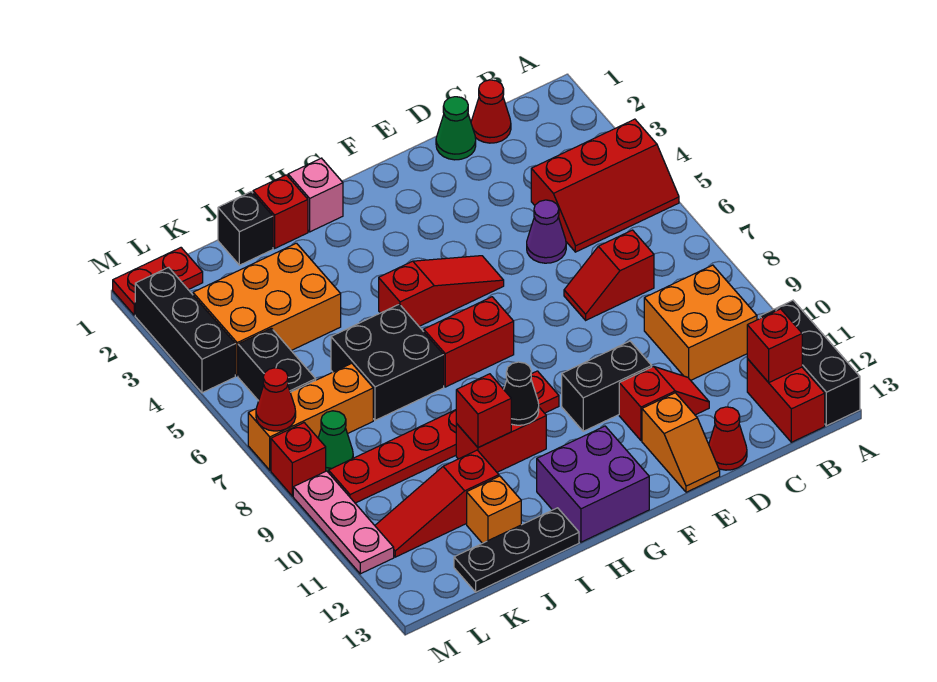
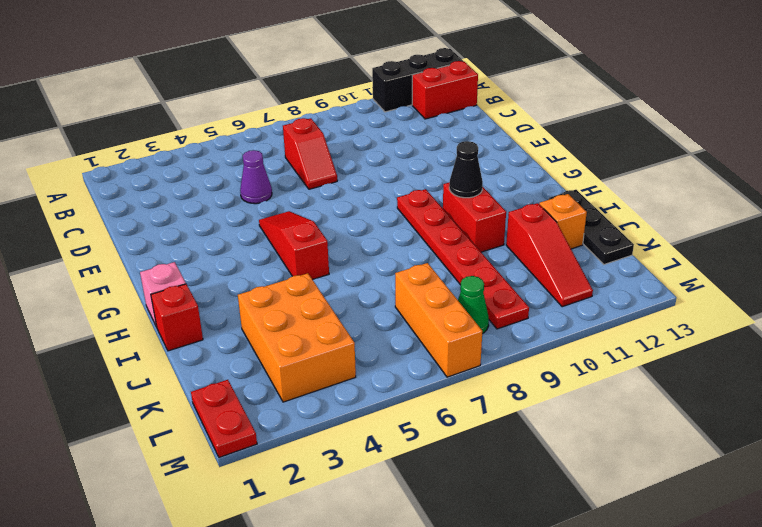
none -> red slope A4:C5 level 1 top 4
none -> orange brick B9:C10 level 1
none -> red cone C1 level 1
none -> green cone D1 level 1

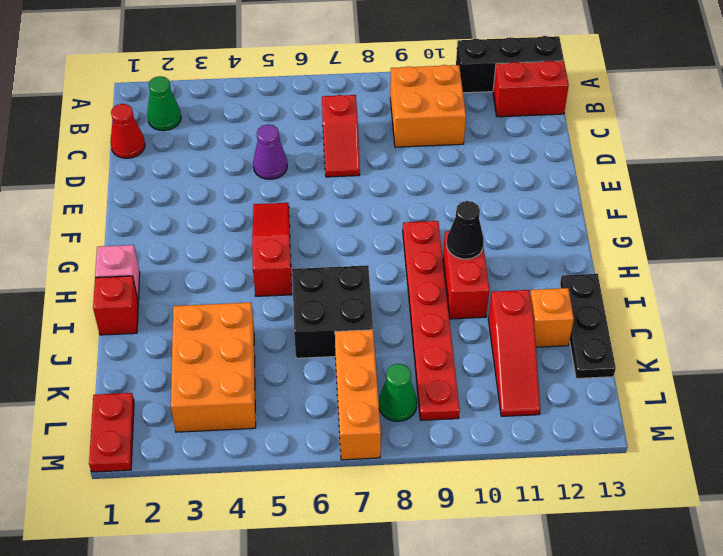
green cone B2 level 1 -> green cone D1 level 1
none -> red slope A4:C5 level 1 top 4
none -> red slope D11:E11 level 1 top E
none -> red cone D13 level 1
none -> black brick E10:F10 level 1

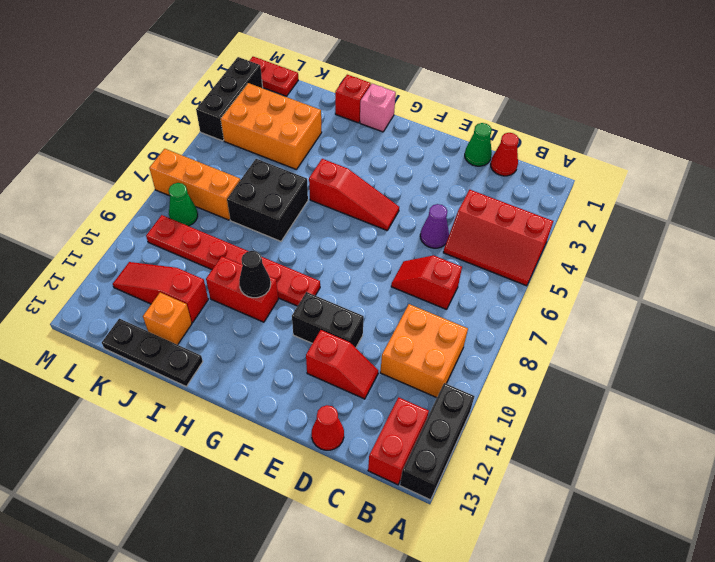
none -> orange slope E12:E13 level 1 top 12
none -> red brick G7:H7 level 1
none -> purple brick G12:H13 level 1
none -> black brick J1 level 1

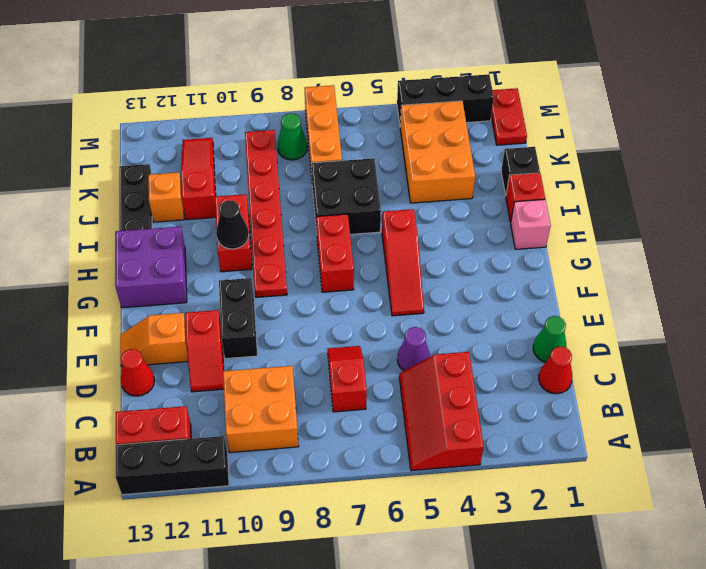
none -> black brick L5:L6 level 1
none -> red brick M8 level 1
none -> pink plate M9:M11 level 1
none -> red brick B12 level 2

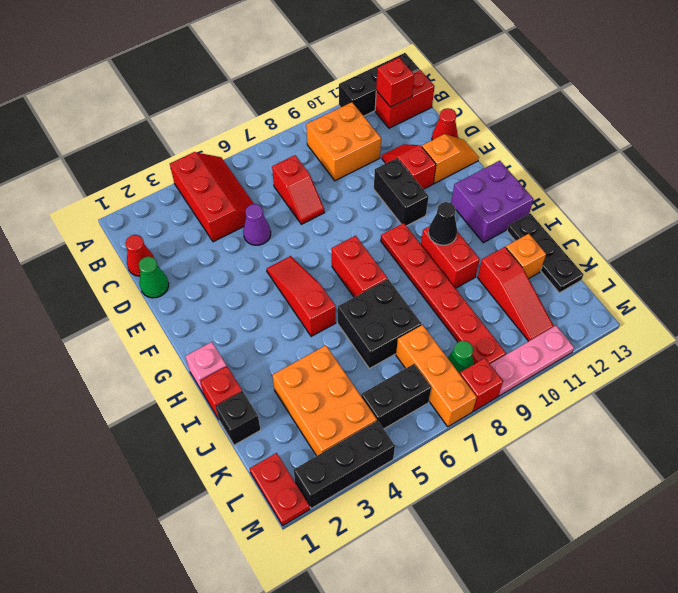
none -> red brick I10 level 2
none -> red cone M7 level 2

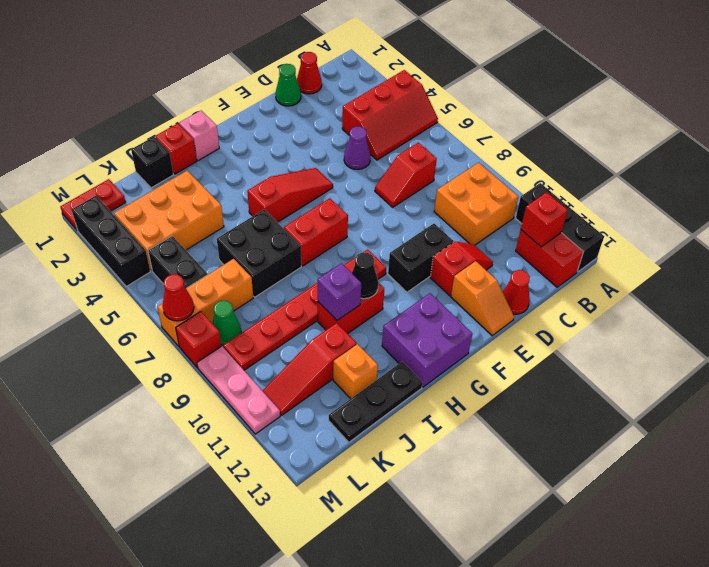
purple brick I10 level 2 -> red brick I10 level 2

